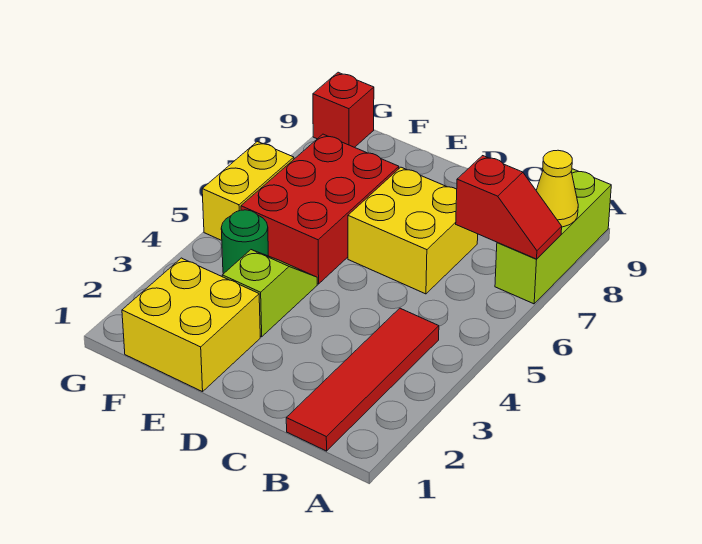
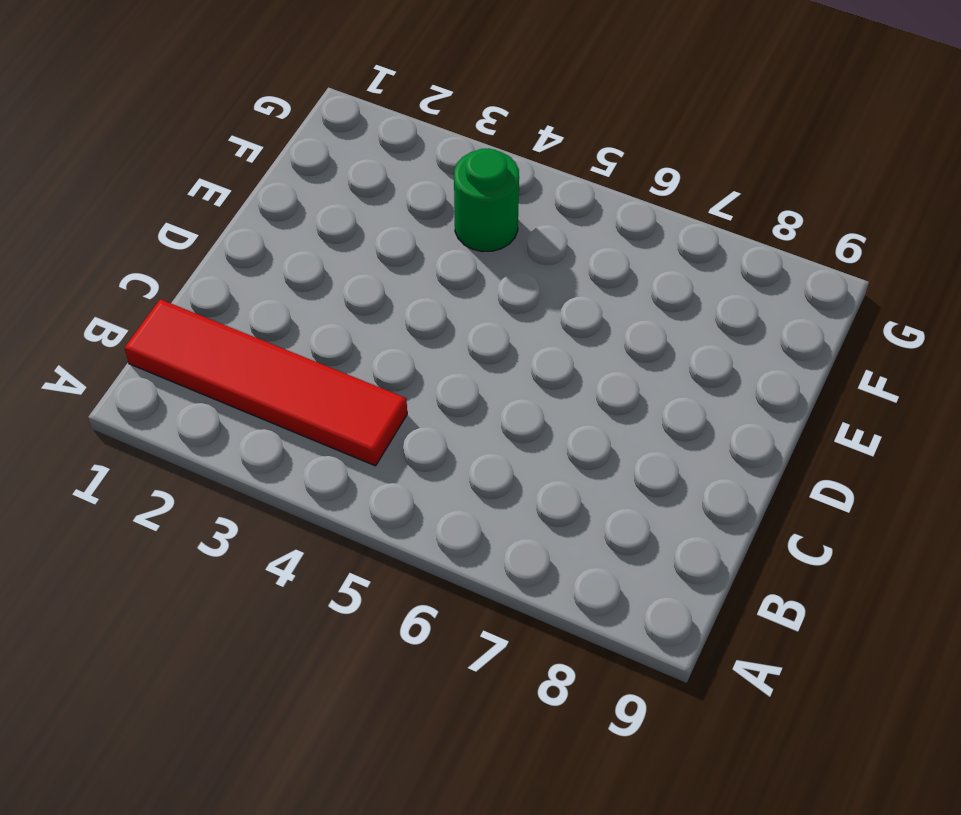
none -> lime brick A7:A9 level 1
none -> yellow brick C6:D7 level 1

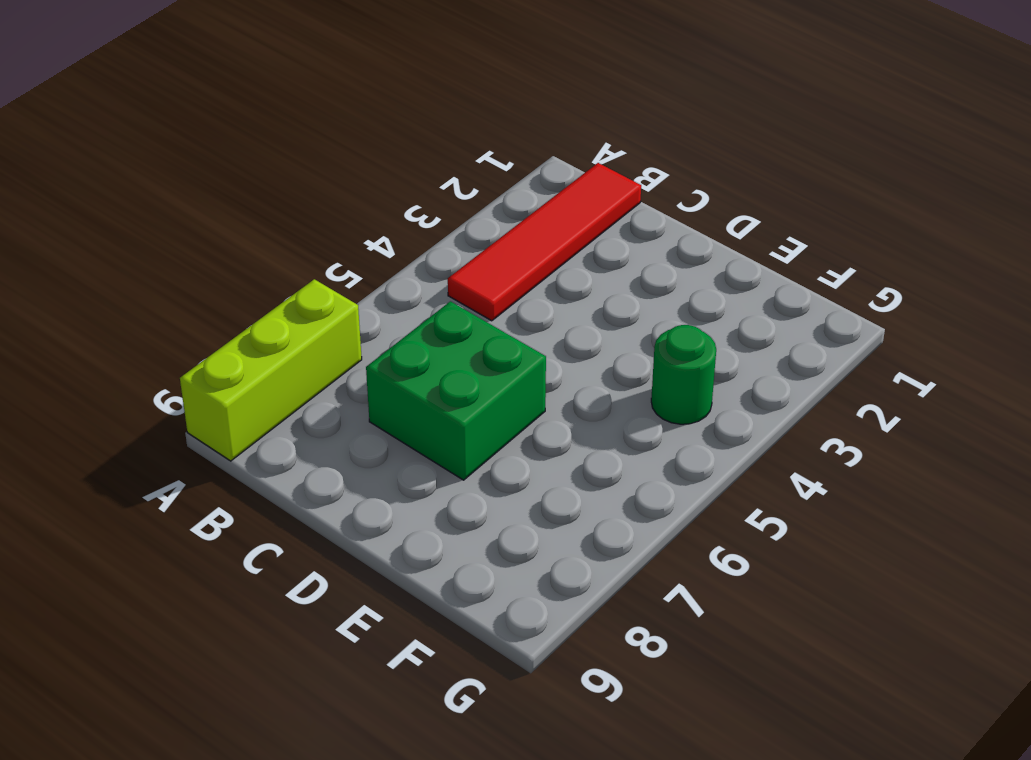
green brick C6:D7 level 1 -> yellow brick C6:D7 level 1
none -> yellow brick E1:F2 level 1
none -> lime slope E3:E4 level 1 top 3

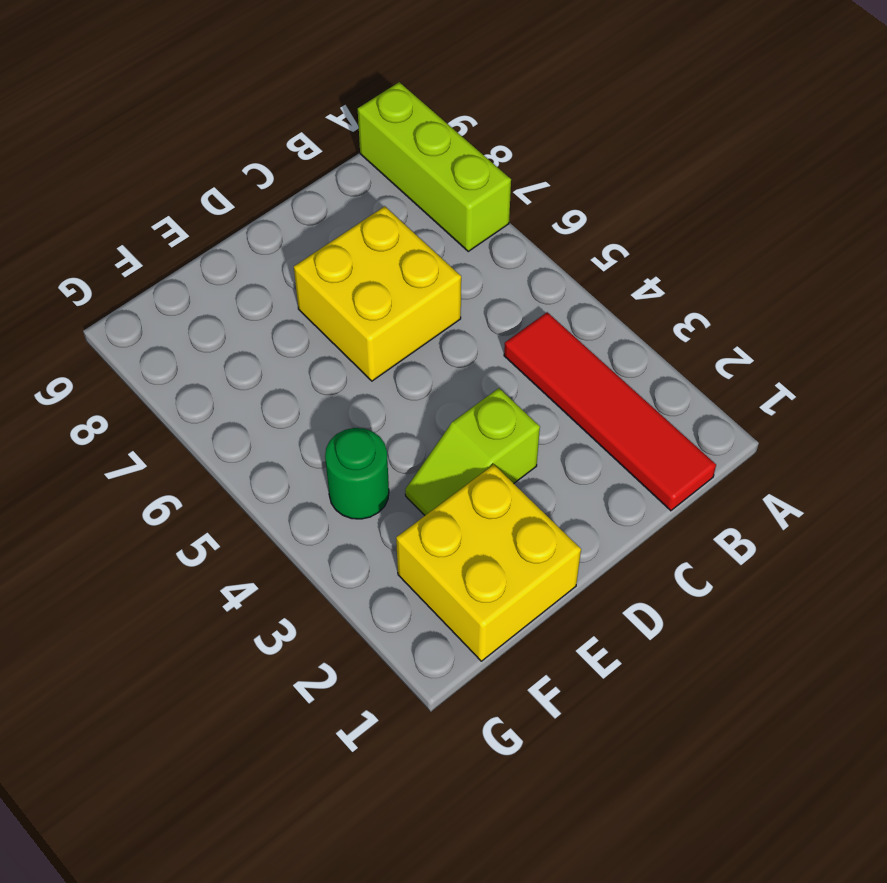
lime slope D3:E3 level 1 top D -> lime slope E3:E4 level 1 top 3
none -> red brick E5:F7 level 1
none -> yellow brick G5:G6 level 1

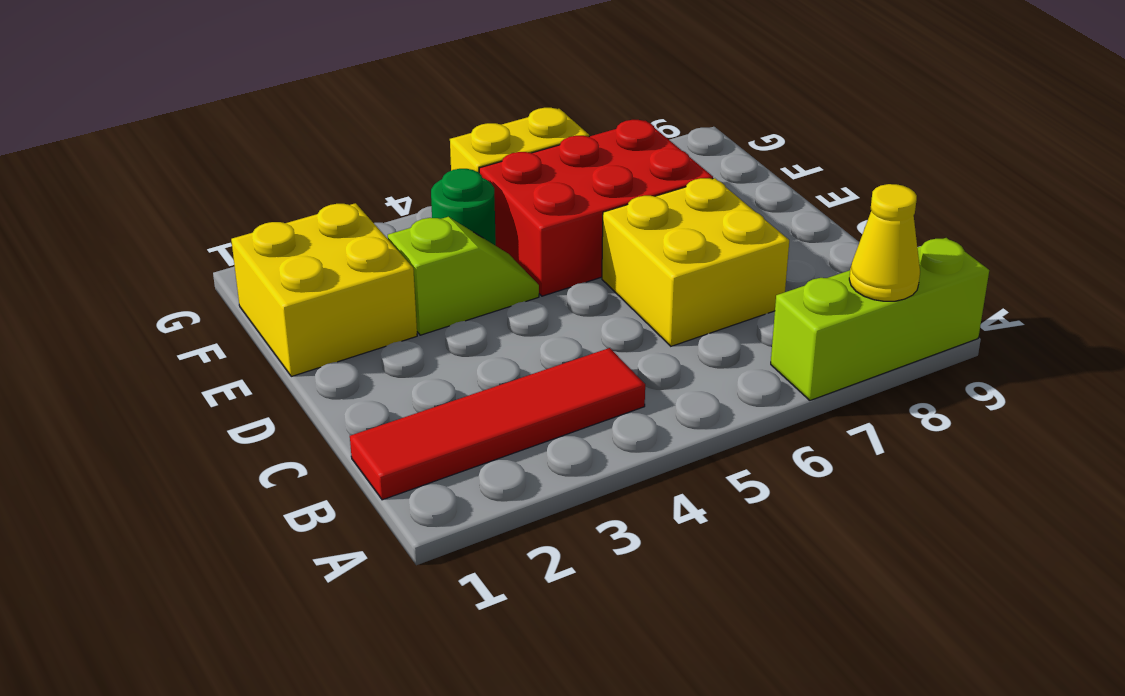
none -> red brick G9 level 1
none -> red slope A7:B7 level 2 top B

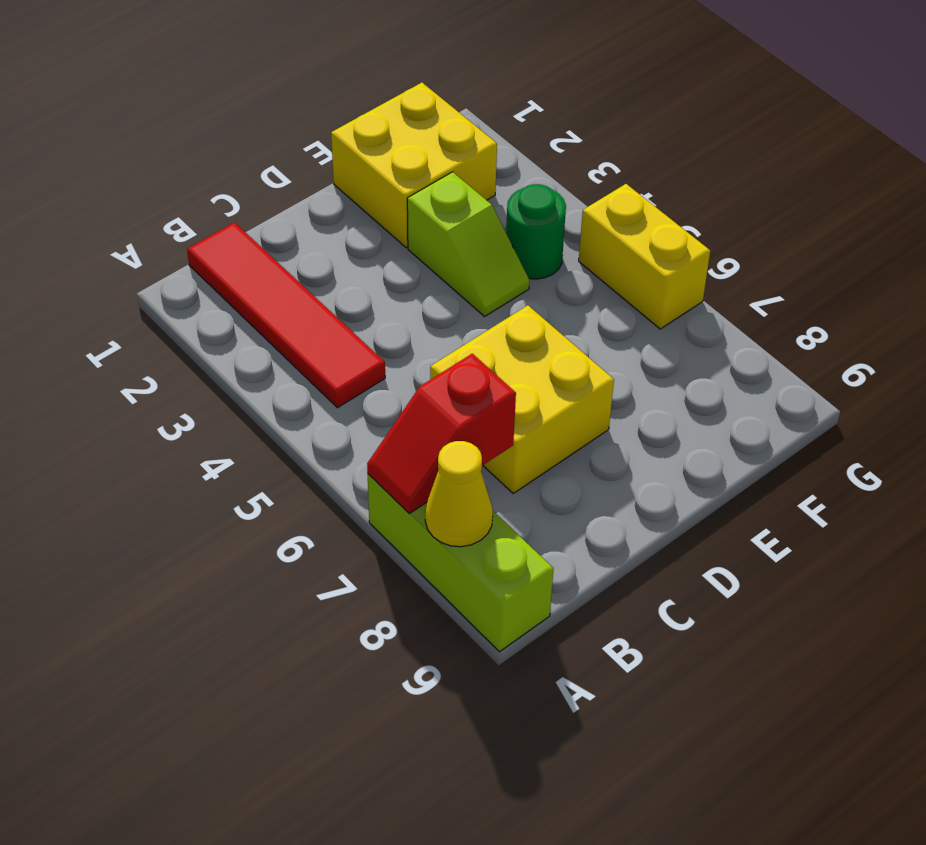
none -> red brick E5:F7 level 1
none -> red brick G9 level 1

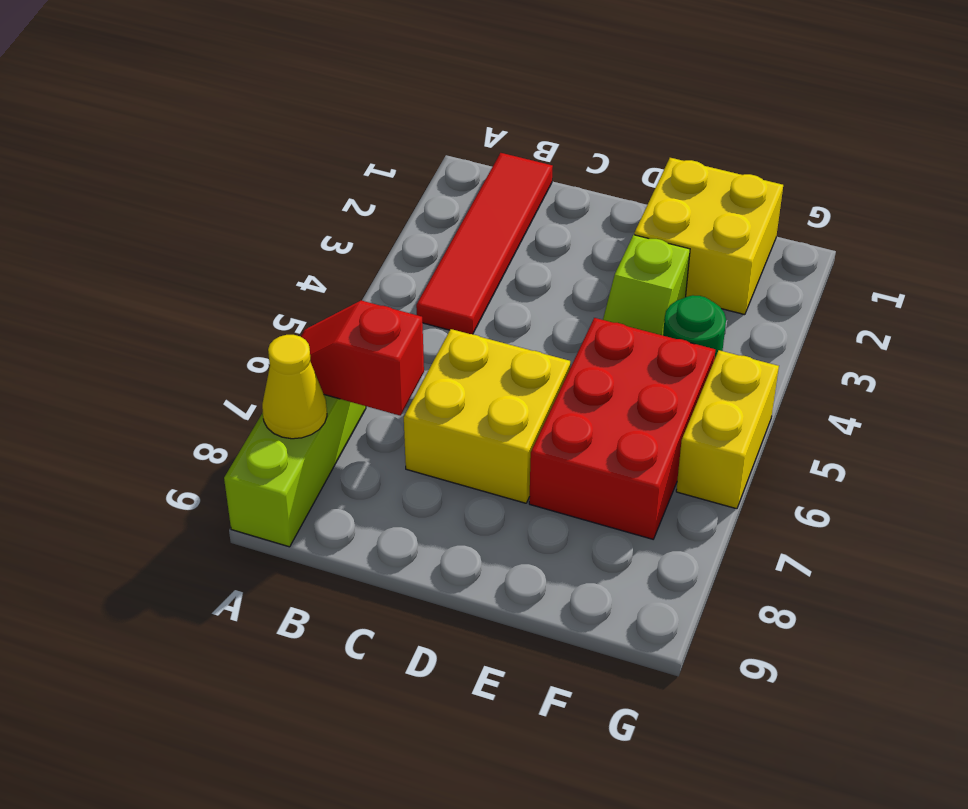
none -> red brick G9 level 1

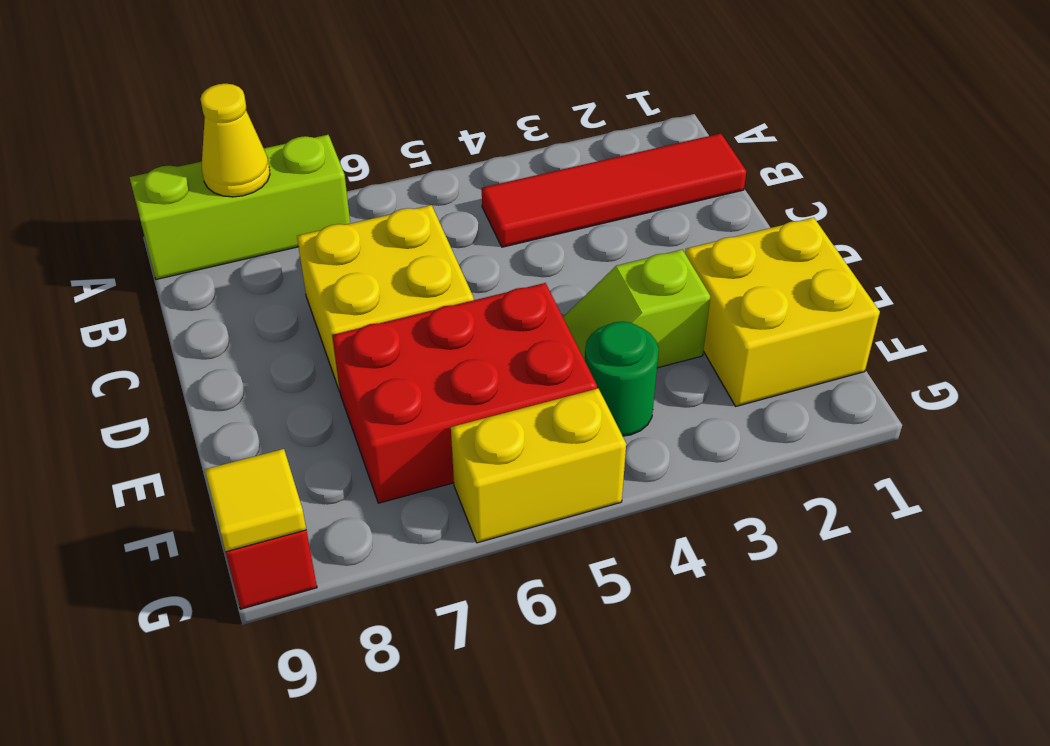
yellow tile G9 level 2 -> none
none -> red slope A7:B7 level 2 top B

